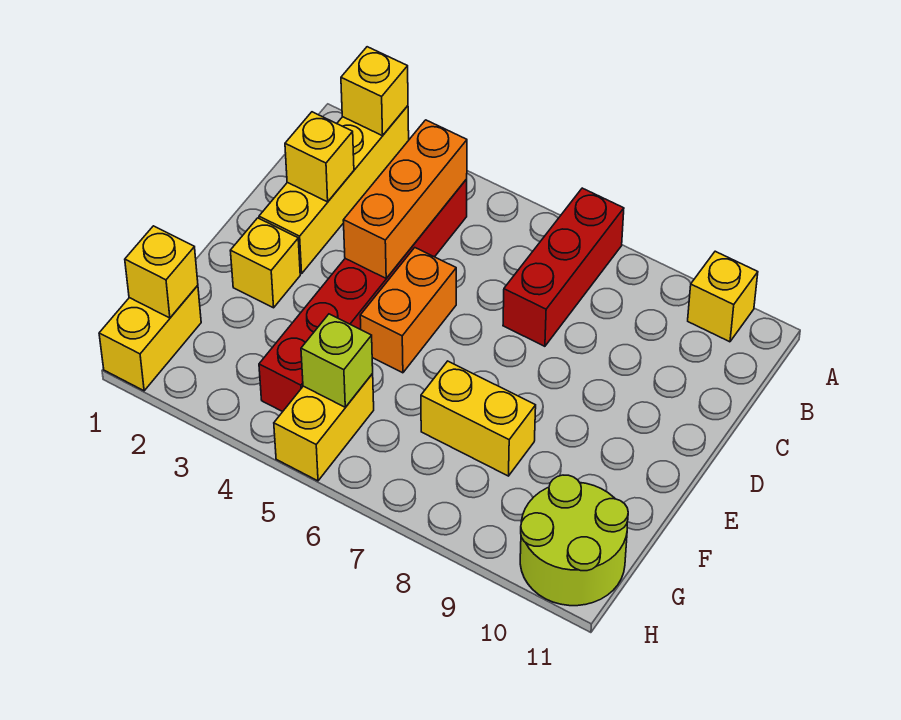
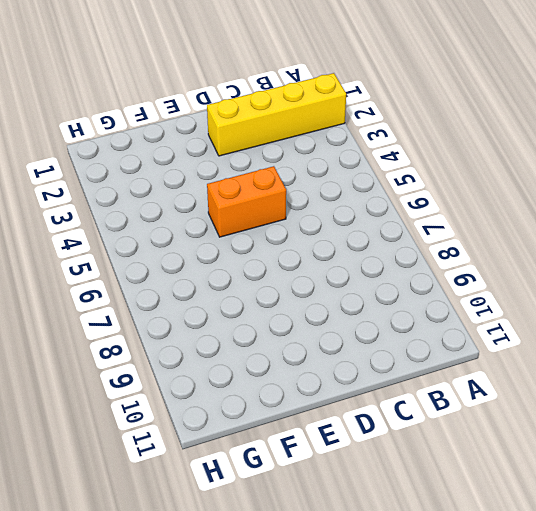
none -> red brick A7:C7 level 1
none -> yellow brick A10 level 1
none -> red brick B4:G4 level 1

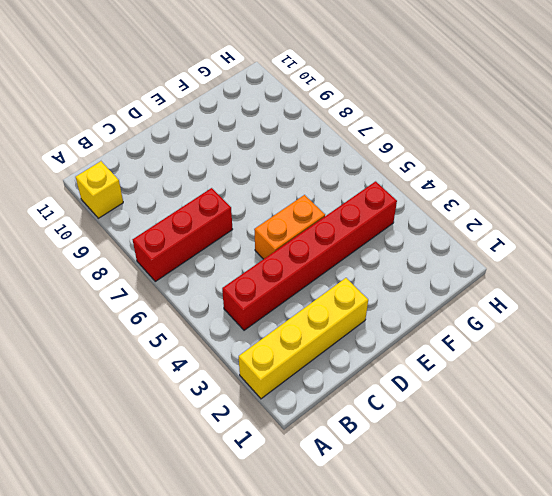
none -> yellow brick E2 level 1
none -> yellow brick F7:F8 level 1
none -> yellow brick G1:H1 level 1

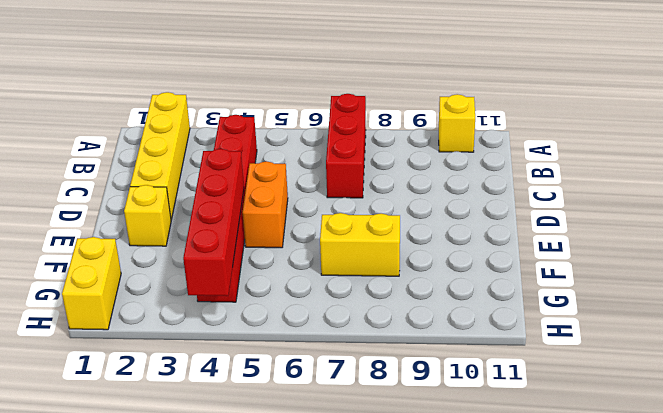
red brick E4:H4 level 2 -> none
none -> yellow brick G5:H5 level 1
none -> lime round brick G10:H11 level 1
none -> yellow brick A2 level 2

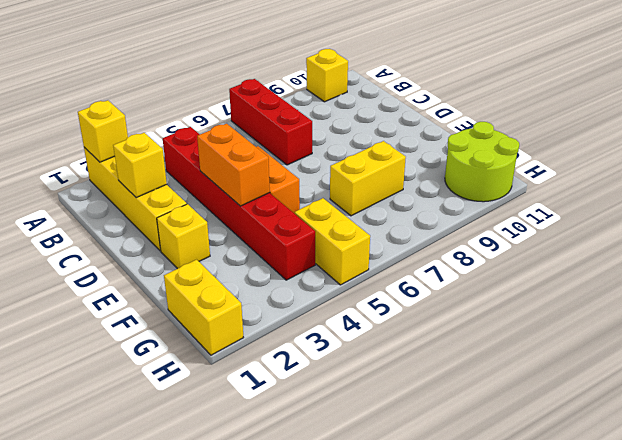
orange brick D4:E4 level 2 -> orange brick B4:D4 level 2
none -> yellow brick G1 level 2
none -> lime brick G5 level 2

